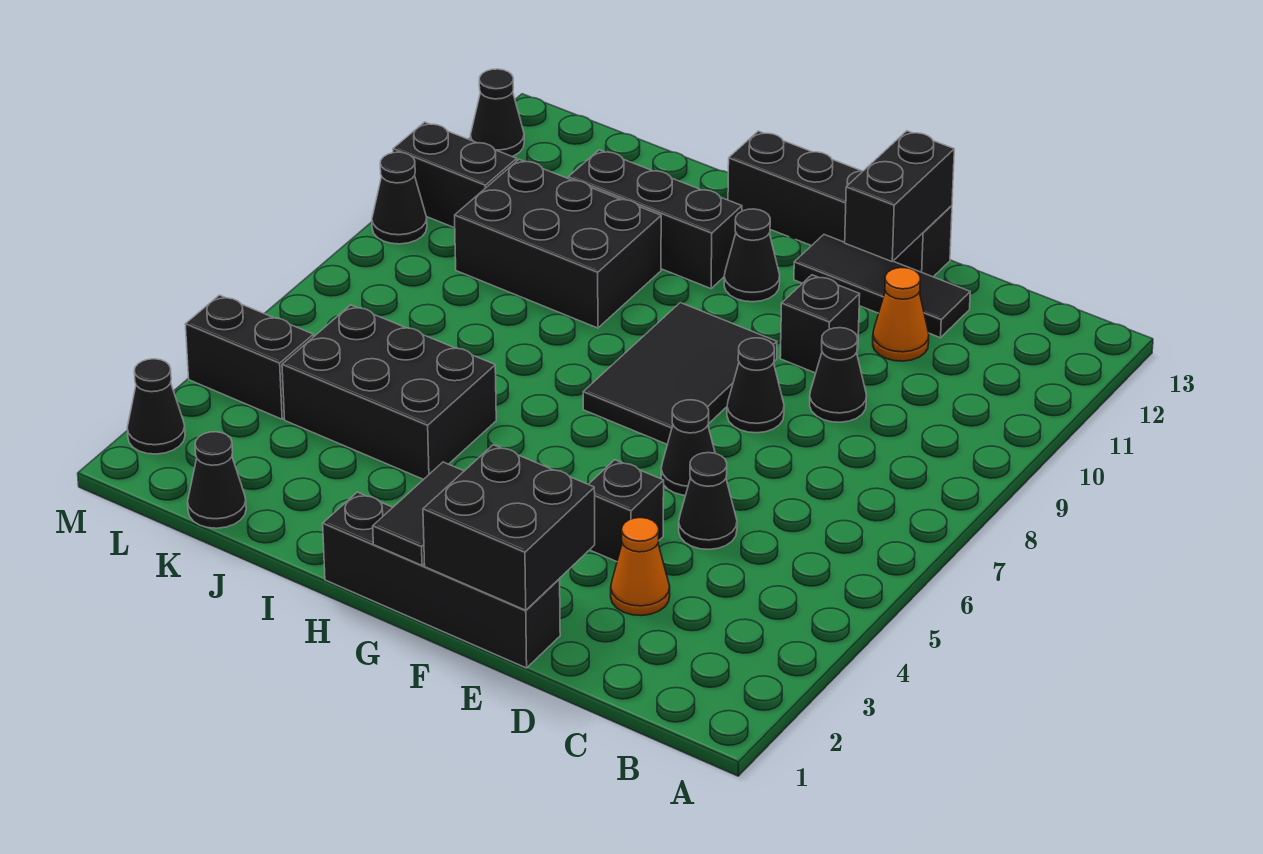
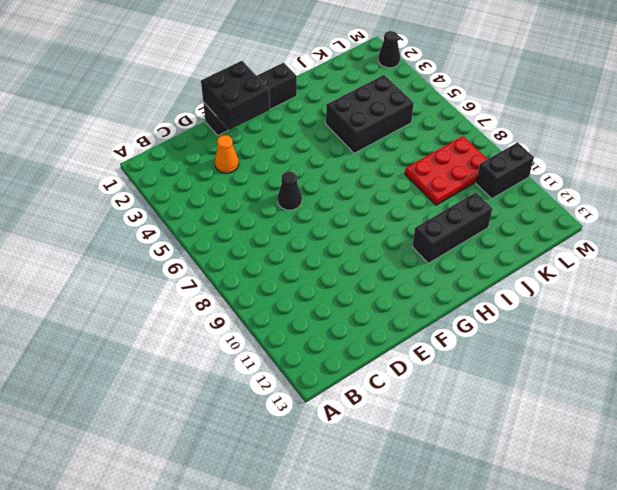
red plate J8:L9 level 1 -> black brick I9:K10 level 1
none -> black cone D5 level 1
none -> black cone D9 level 1
none -> orange cone D11 level 1

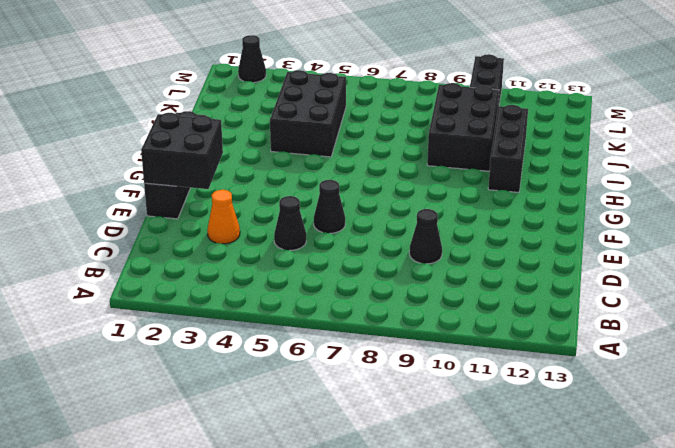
none -> orange cone D11 level 1
none -> black tile D12:F12 level 1
none -> black brick E4 level 1

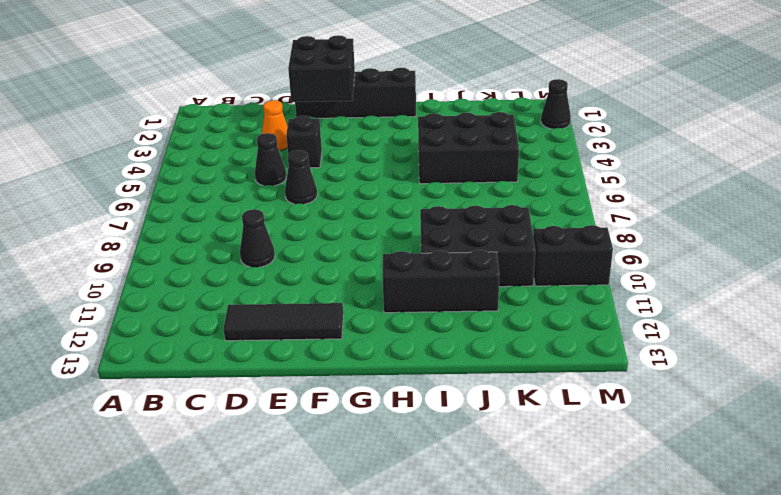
none -> orange cone D11 level 1
none -> black cone E8 level 1
none -> black brick E10 level 1

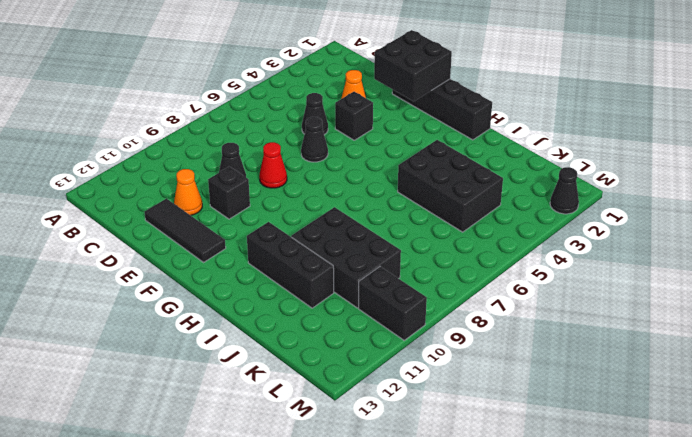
red cone E8 level 1 -> black cone E8 level 1
none -> black brick E13:H13 level 1
none -> black tile F7:G9 level 1
none -> black cone G11 level 1

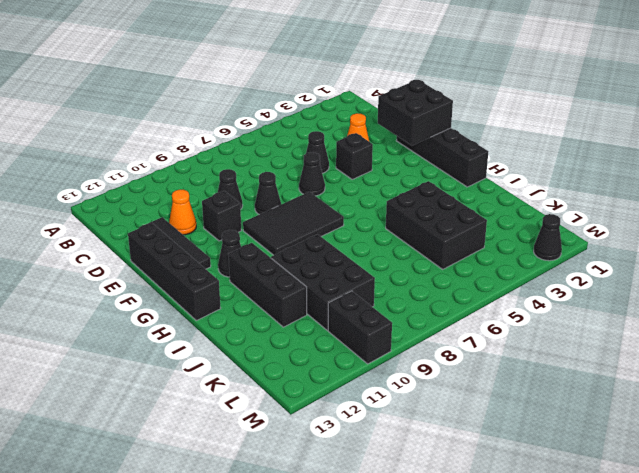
none -> black cone K1 level 1
none -> black brick L4:M4 level 1
none -> black cone M9 level 1

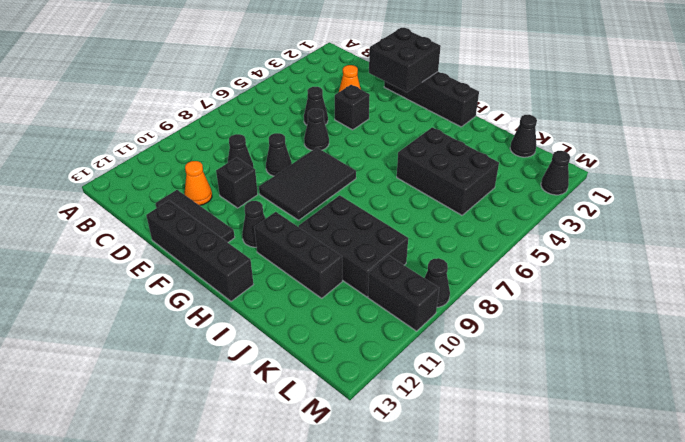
none -> black brick L4:M4 level 1
none -> black cone M12 level 1
none -> black brick E12:E13 level 2

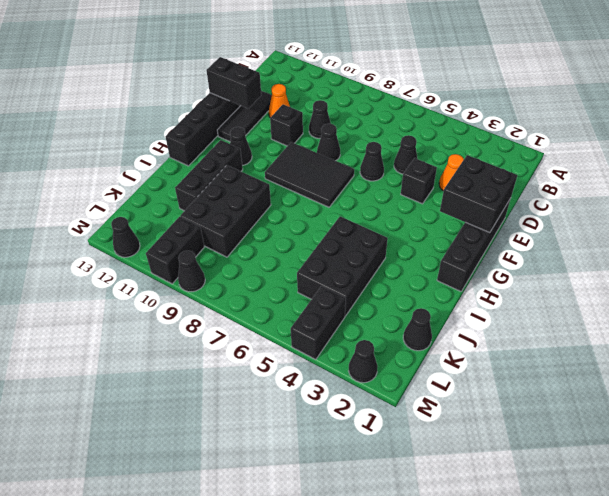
none -> black tile G1:G2 level 2

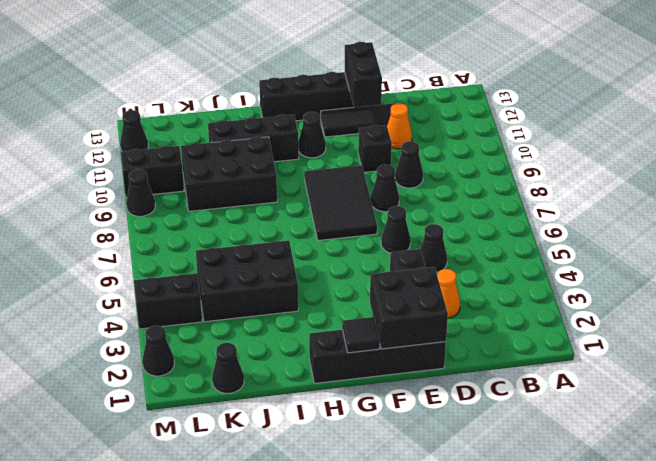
black tile G1 level 2 -> black tile G1:G2 level 2

